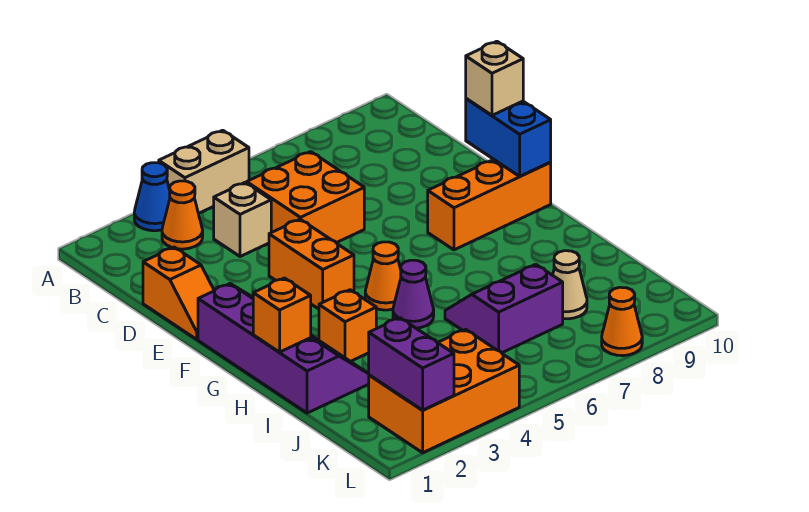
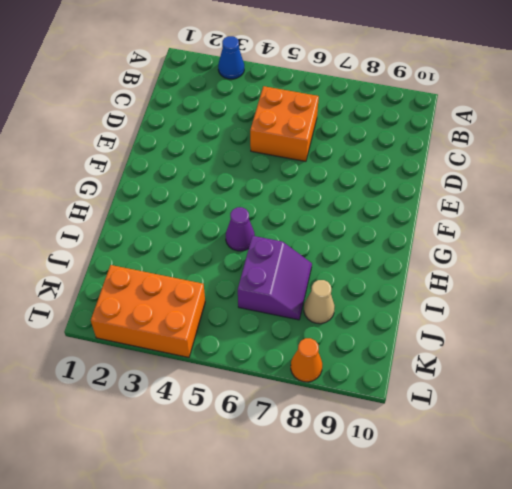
purple slope I6:J7 level 1 top 6 -> purple slope I6:J7 level 1 top J
none -> tan brick A4:A5 level 1
none -> orange cone B3 level 1
none -> tan brick C4 level 1

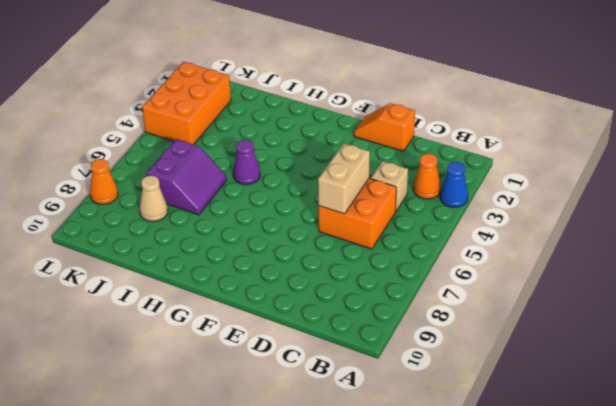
tan brick D5:D6 level 2 -> tan brick A4:A5 level 1
none -> orange brick E4:F4 level 1
none -> purple slope F1:I2 level 1 top 1
none -> orange brick F8:F10 level 1

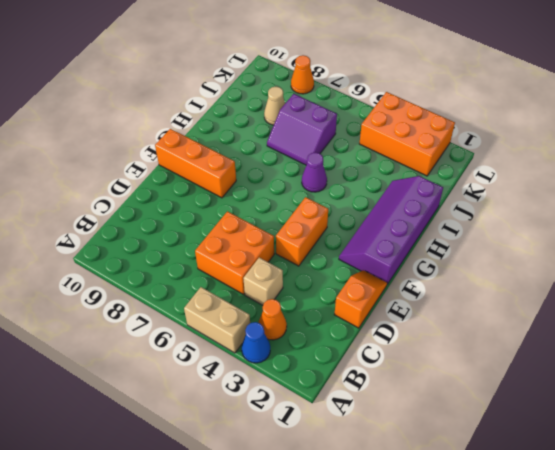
none -> orange cone G5 level 1
none -> orange brick H3 level 1
none -> blue brick E10:F10 level 2

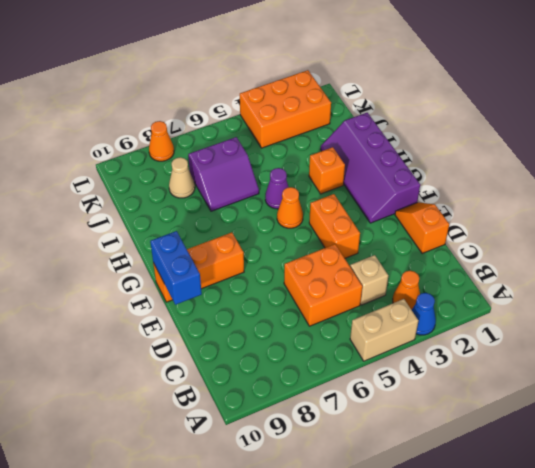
none -> orange brick H1 level 2
none -> purple brick K2:L2 level 2
none -> tan brick E10 level 3

